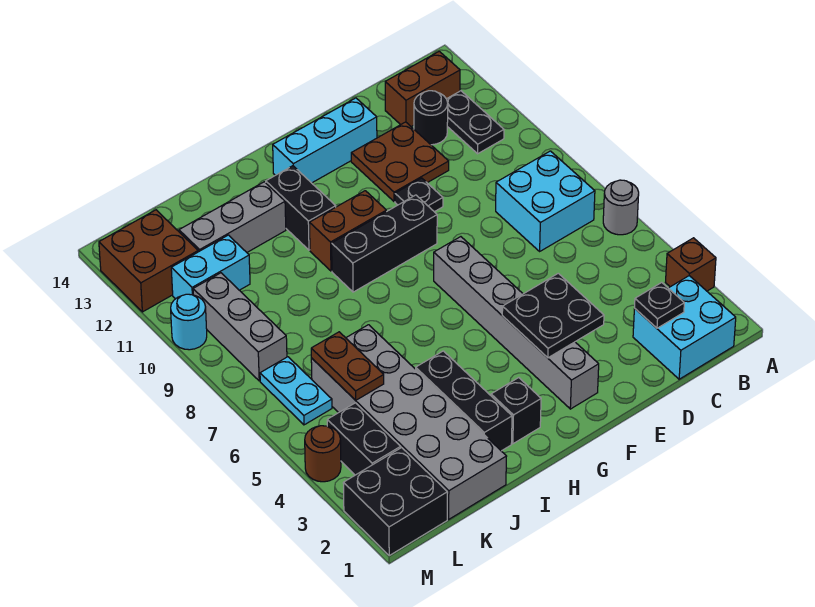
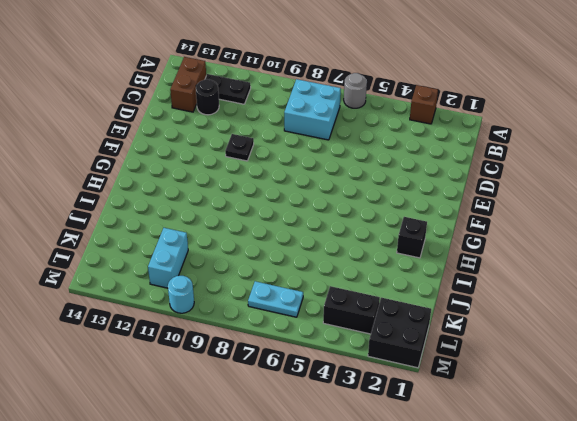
none -> cyan brick B1:C2 level 1
none -> brown plate D11:E12 level 1
none -> cyan brick E13:G13 level 1

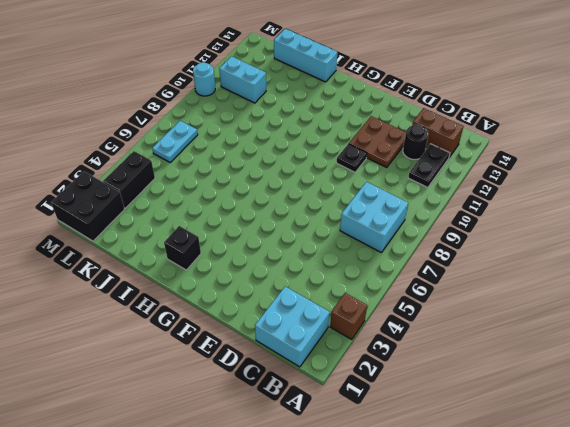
cyan brick I14:K14 level 1 -> cyan brick E13:G13 level 1
none -> grey round brick A6 level 1
none -> grey brick F2:F7 level 1
none -> black brick F9:H9 level 1

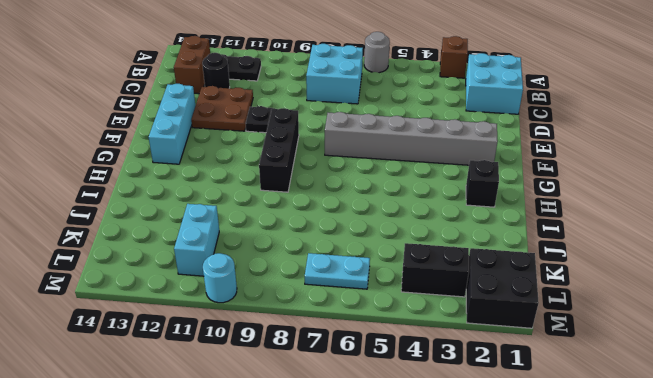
none -> brown brick G10:H10 level 1
none -> black brick H11:H12 level 1
none -> black brick I2:I4 level 1

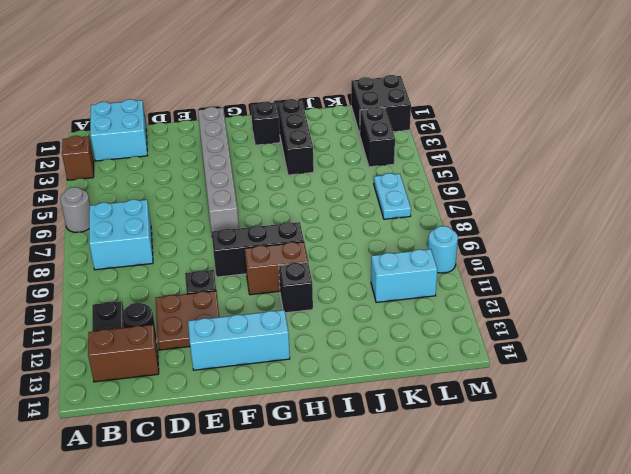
black brick H11 level 1 -> black brick H11:H12 level 1
none -> grey brick I12:K12 level 1
none -> grey brick J1:K6 level 1
none -> grey brick L8:L10 level 1

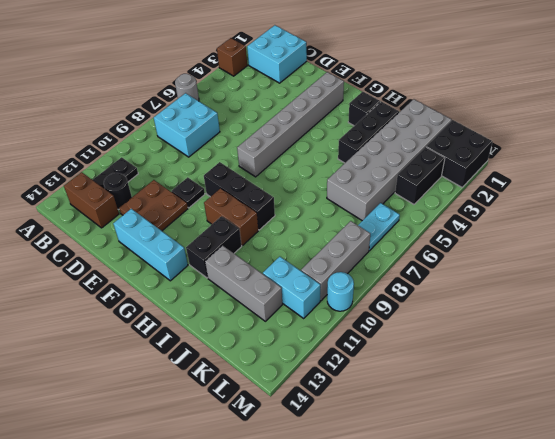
none -> brown brick L12:M13 level 1
none -> brown round brick M4 level 1
none -> black plate C2 level 2

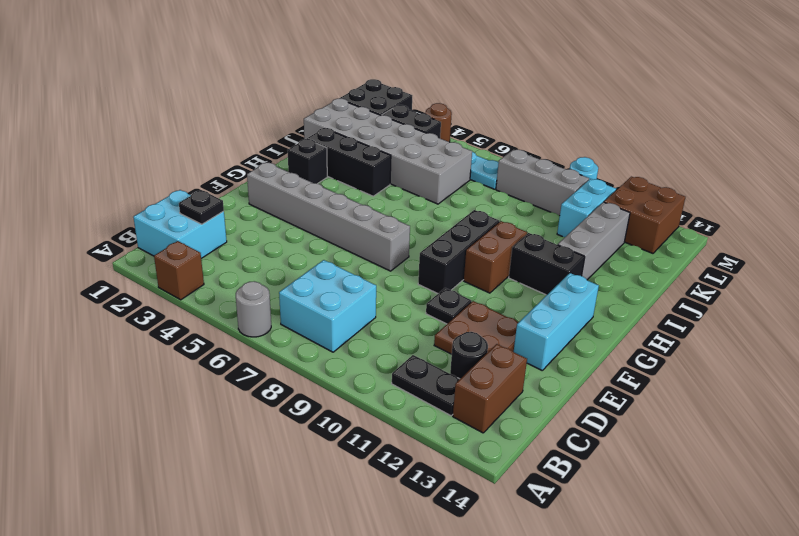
none -> black plate E3:F4 level 2
none -> brown plate K5:K6 level 2

